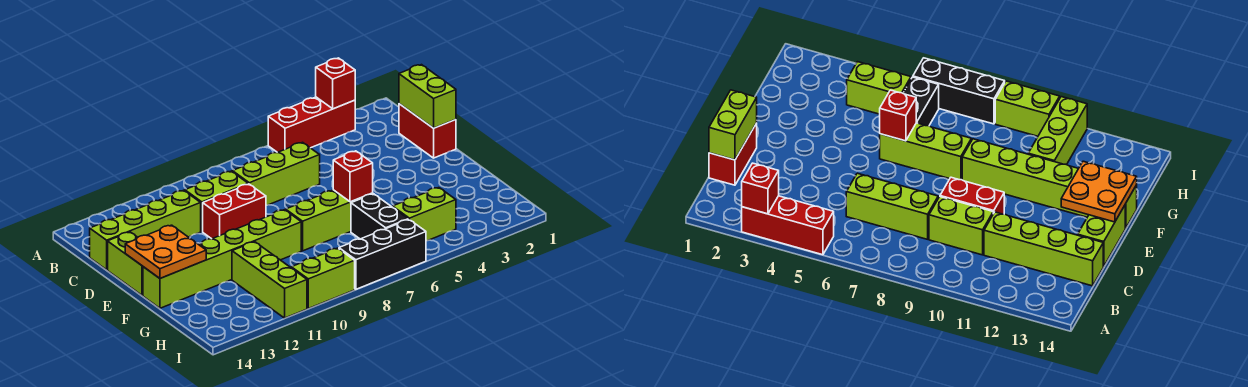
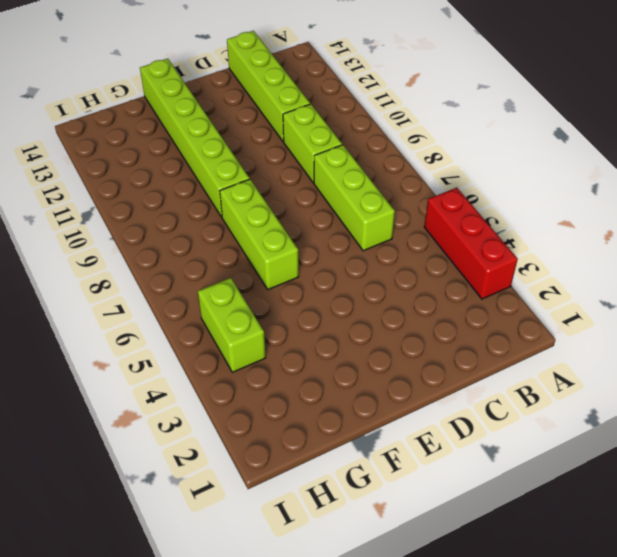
none -> red brick C1:D1 level 1
none -> red brick D9:D10 level 1
none -> lime brick D14:E14 level 1

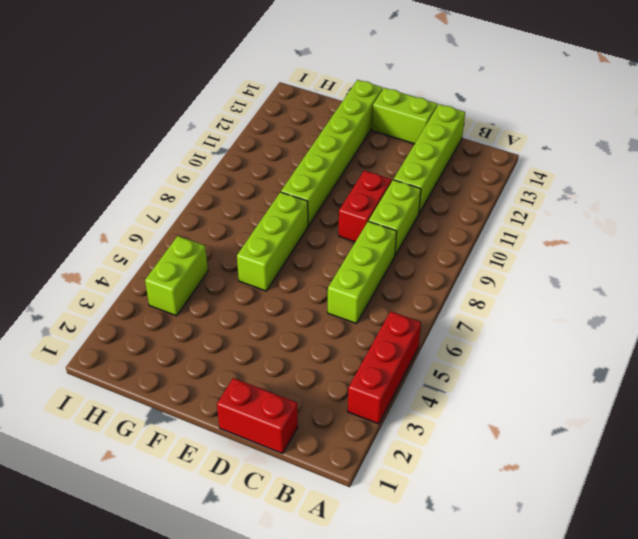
none -> black brick G6:H6 level 1
none -> lime brick G11:I11 level 1
none -> black brick I6:I8 level 1

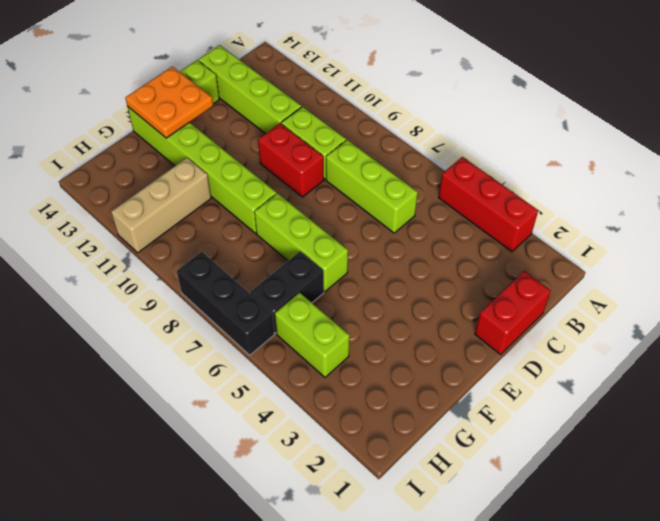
tan brick G11:I11 level 1 -> lime brick G11:I11 level 1
none -> lime brick I9:I10 level 1
none -> red brick A3 level 2
none -> lime brick C1:D1 level 2

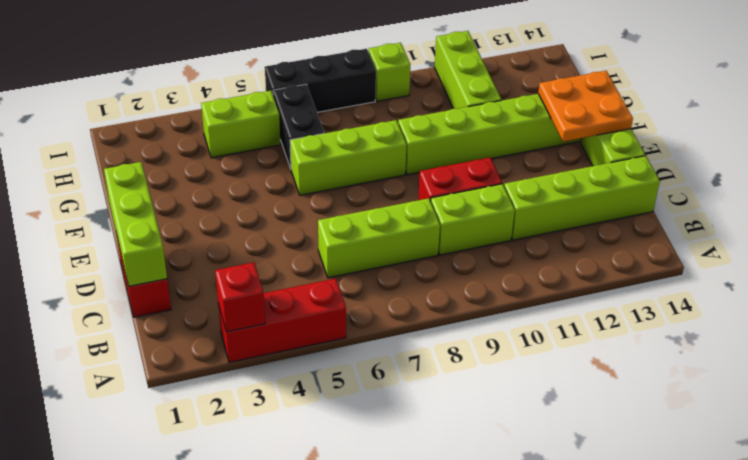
lime brick C1:E1 level 2 -> lime brick C1:D1 level 2
lime brick I9 level 1 -> lime brick I9:I10 level 1
none -> red brick F6 level 2

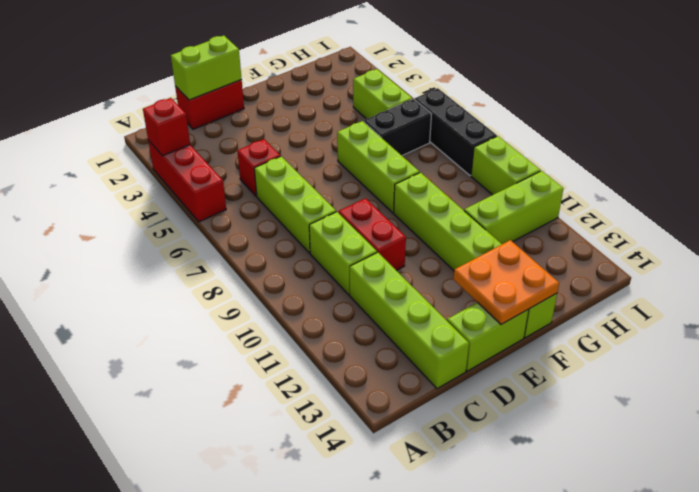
red brick C5 level 1 -> red brick F6 level 2

